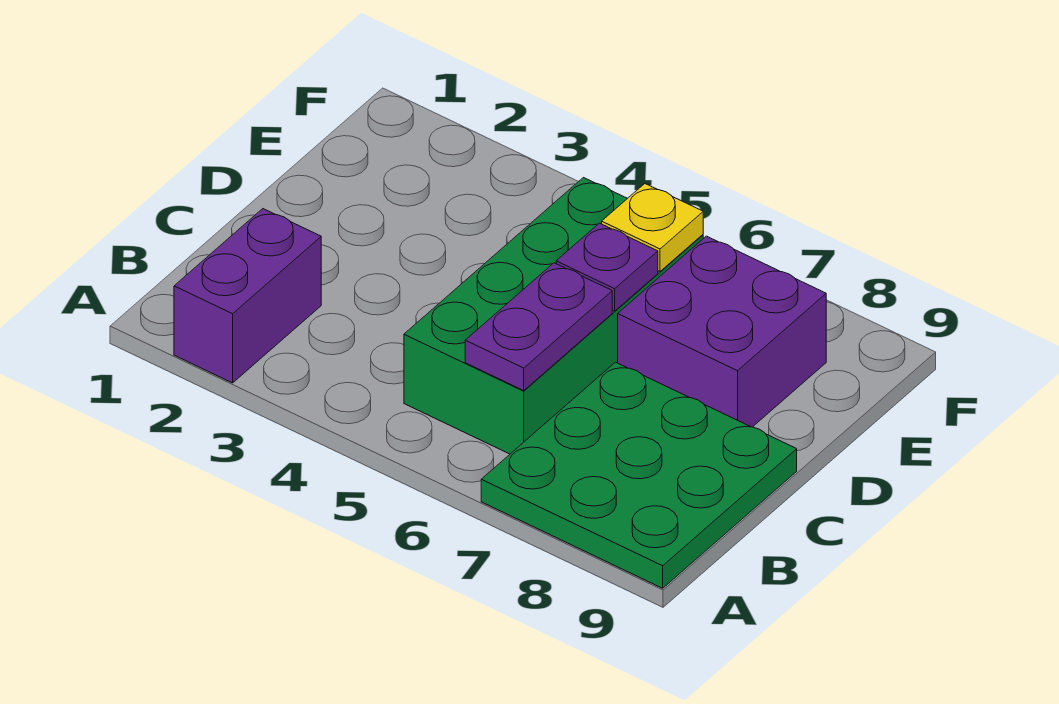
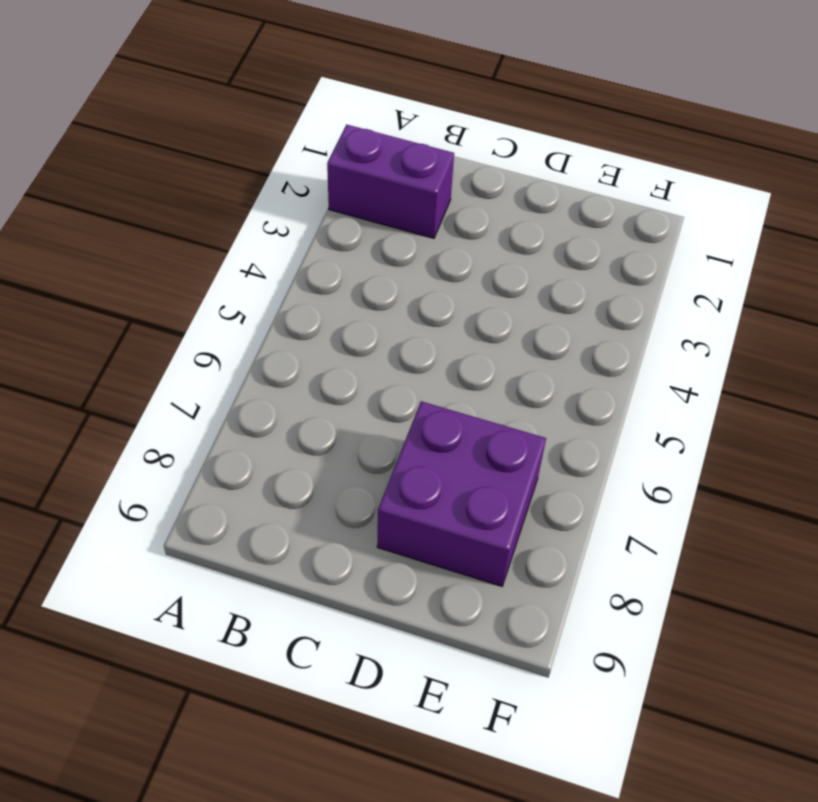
none -> green plate A7:C9 level 1
none -> green brick B5:E6 level 1

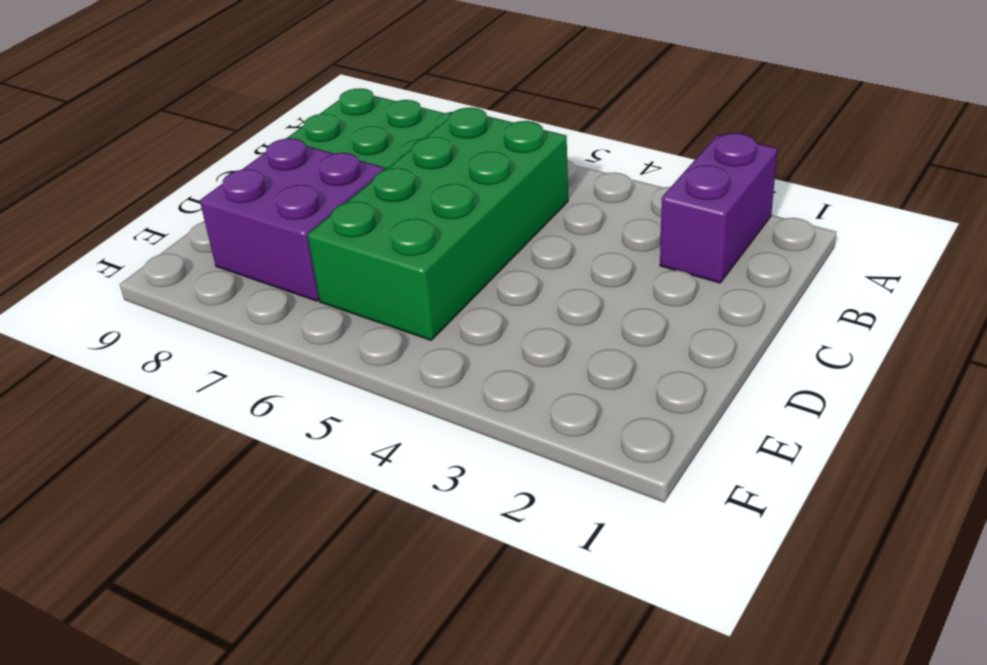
none -> purple plate B6:C6 level 2
none -> purple plate D6 level 2

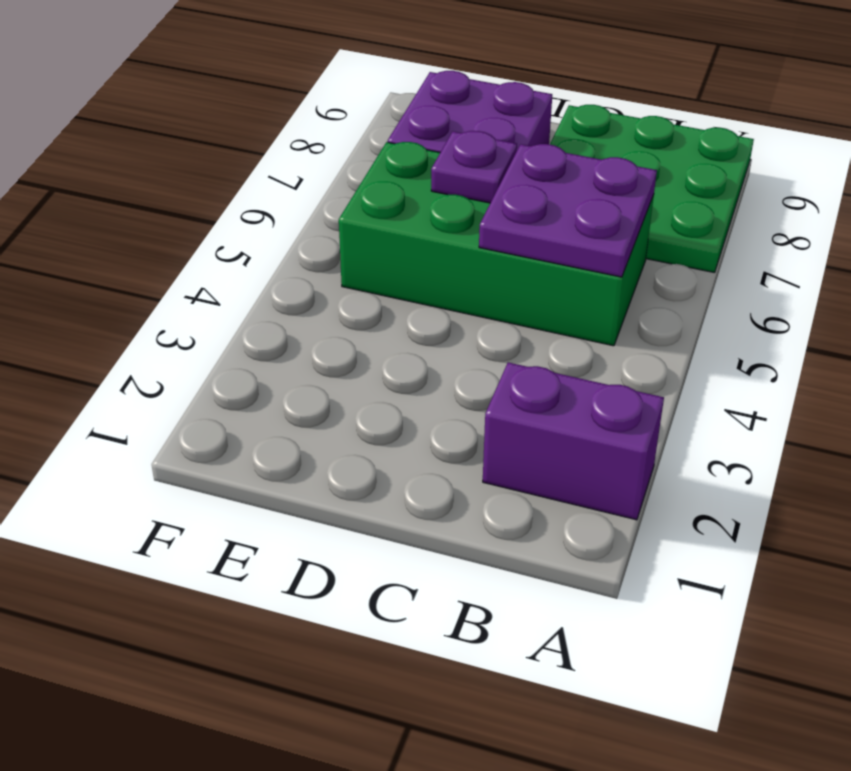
purple plate B5:C6 level 2 -> purple plate B6:C6 level 2
none -> yellow plate E6 level 2

